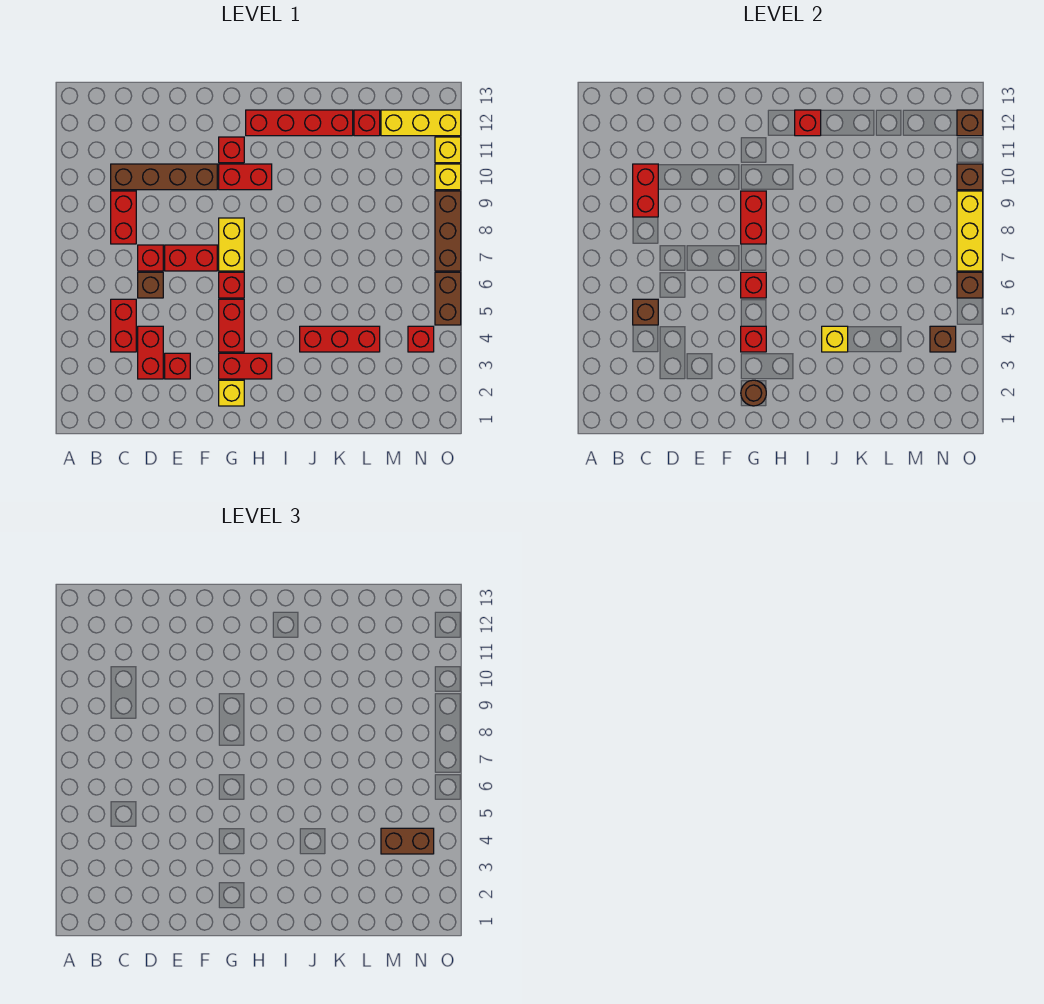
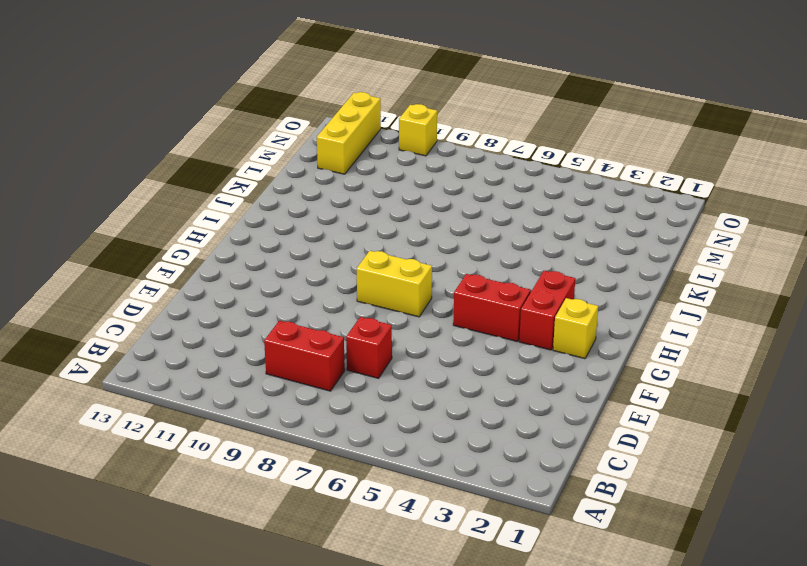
none -> red brick C4:C5 level 1
none -> brown brick C10:F10 level 1
none -> red brick D3:D4 level 1
none -> brown brick D6 level 1

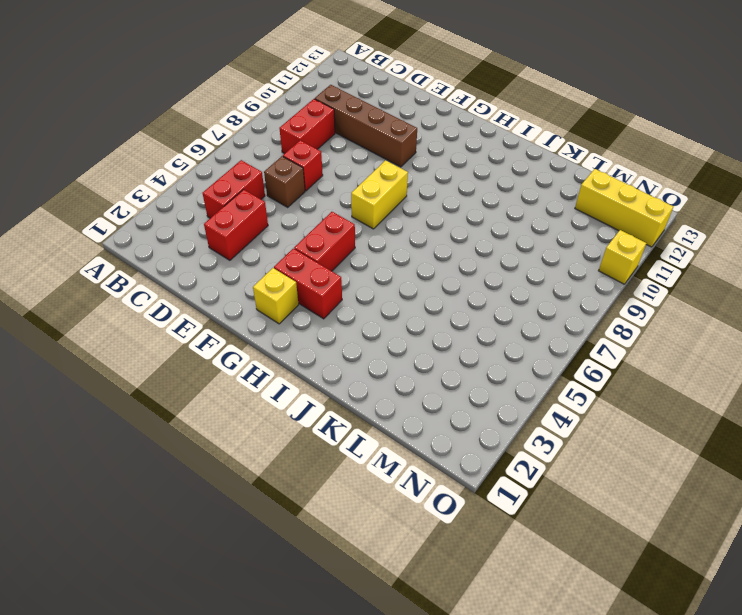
none -> red brick E3 level 1
none -> red brick E7:F7 level 1
none -> red brick G6 level 1
none -> red brick G10:H10 level 1

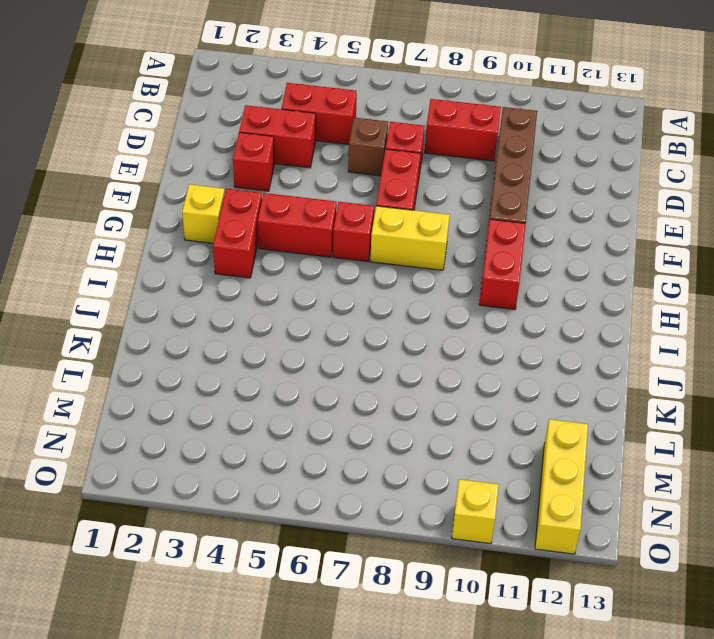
none -> red brick G11 level 1
none -> red brick H12:K12 level 1
none -> red brick J4:L4 level 1
none -> red brick L12 level 1

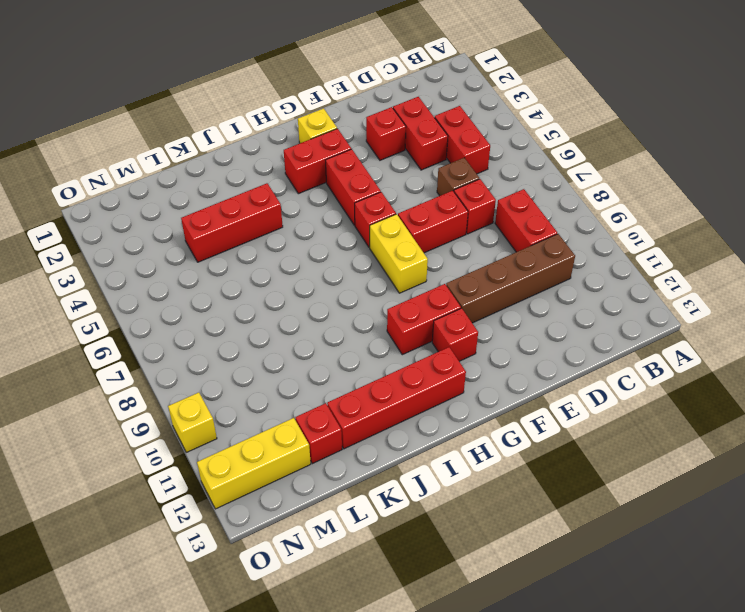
none -> red brick N4 level 1
none -> brown brick O5:O6 level 1
none -> brown brick O7:O9 level 1
none -> yellow brick O11 level 1

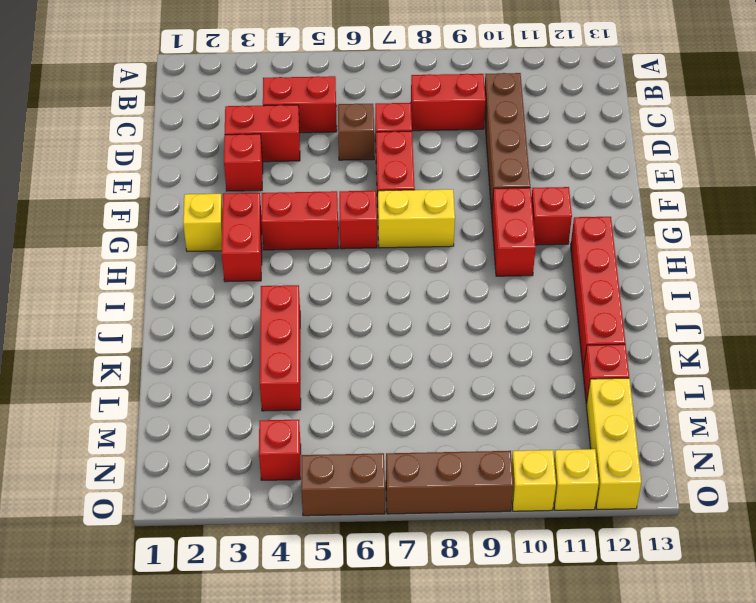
none -> brown brick C5 level 2
none -> red brick C9:C10 level 2
none -> brown round brick G2 level 2
none -> red brick G4 level 2

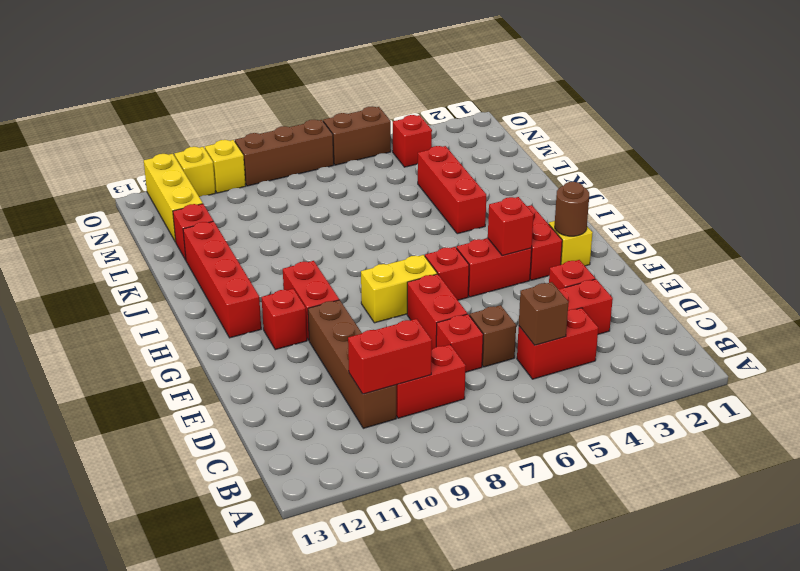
none -> red brick G6 level 2
none -> red brick G8:G9 level 2
none -> red brick I12 level 2
none -> yellow brick J4 level 2

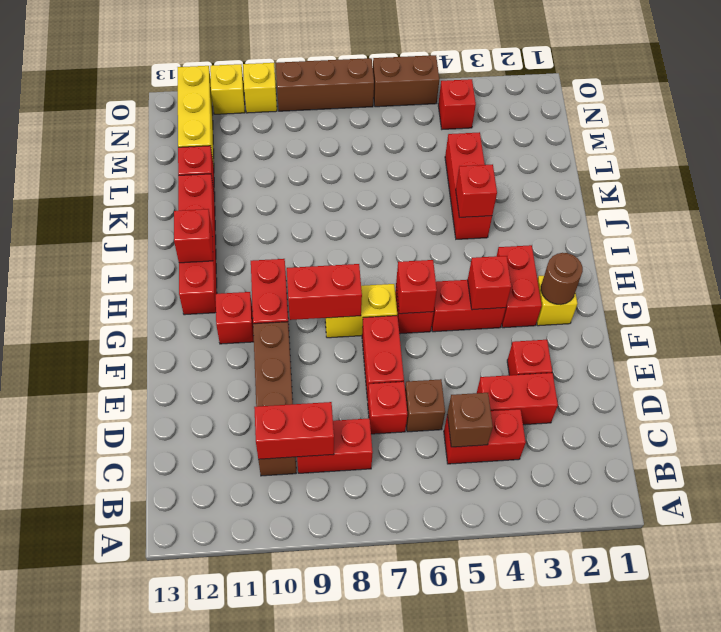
red brick J4 level 2 -> yellow brick J4 level 2
none -> brown brick N4 level 2
none -> brown brick O6 level 2
none -> yellow brick O7:O9 level 2
none -> brown brick O10 level 2

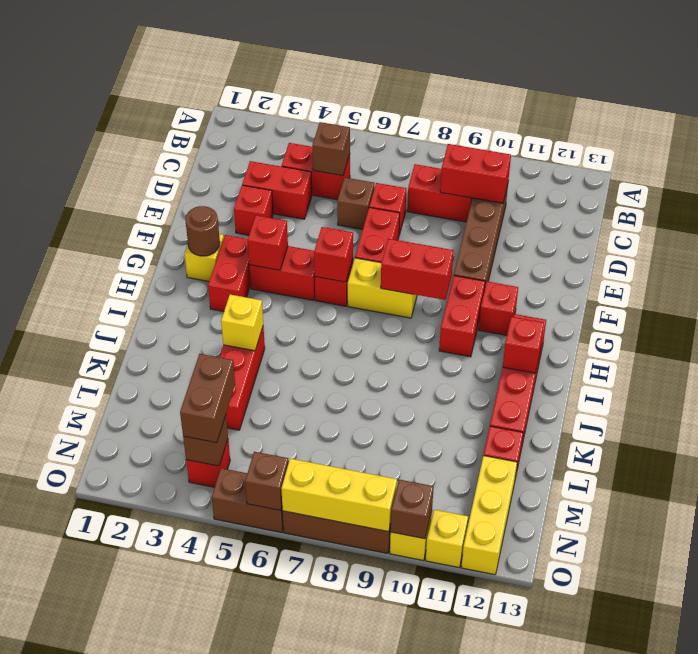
none -> brown brick O12 level 2

